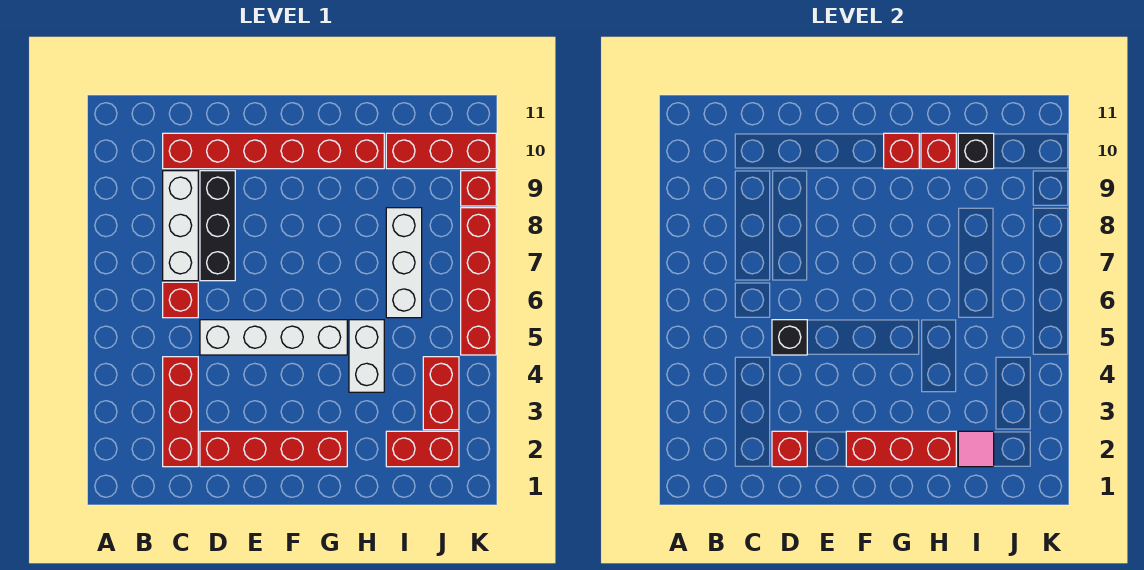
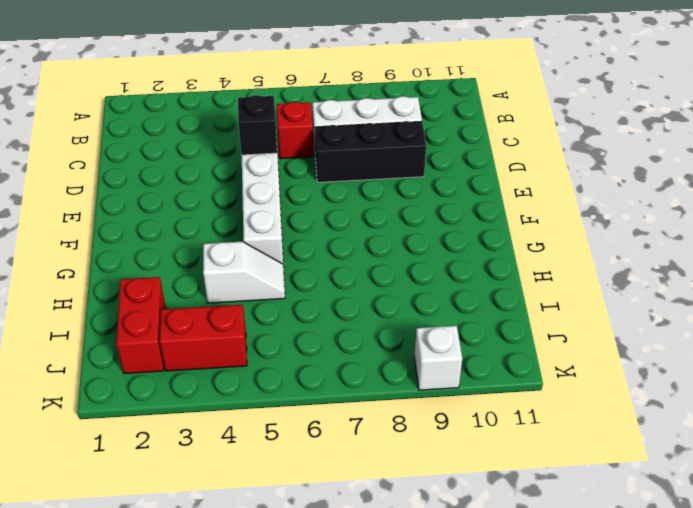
white slope H4:H5 level 1 top 4 -> white brick H4:H5 level 1
white brick K9 level 1 -> red brick K9 level 1
none -> red brick C2:C4 level 1
none -> red brick C10:H10 level 1
none -> red brick D2:G2 level 1

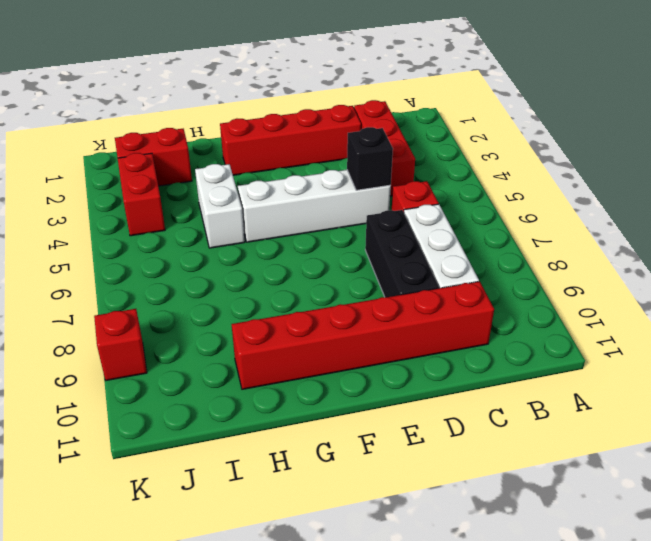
none -> white brick I6:I8 level 1
none -> red brick I10:K10 level 1
none -> red brick K5:K8 level 1

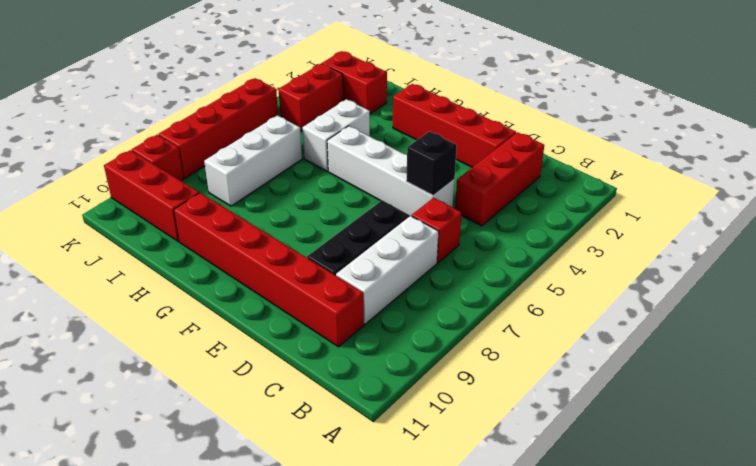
none -> red brick D2 level 2
none -> red brick F2:H2 level 2
none -> red brick G10 level 2

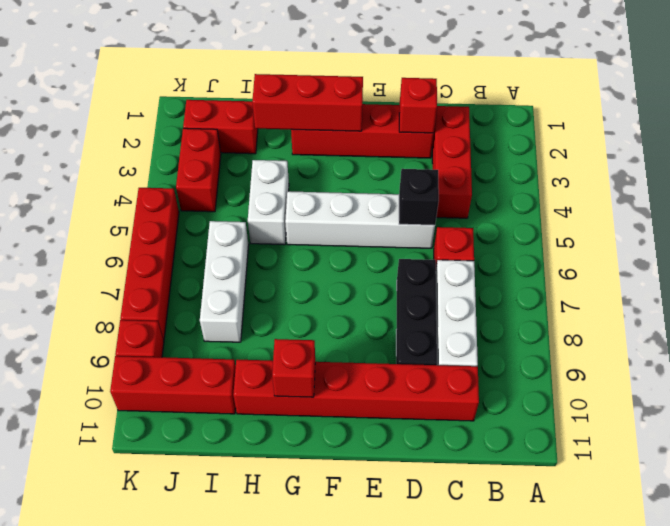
none -> red brick H10 level 2
none -> pink tile I2 level 2
none -> black brick I10 level 2

